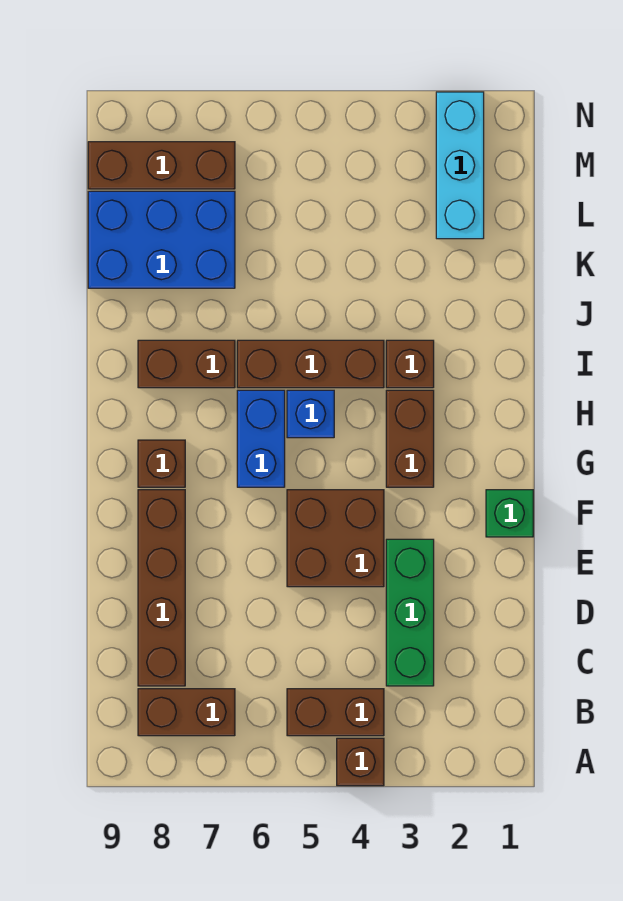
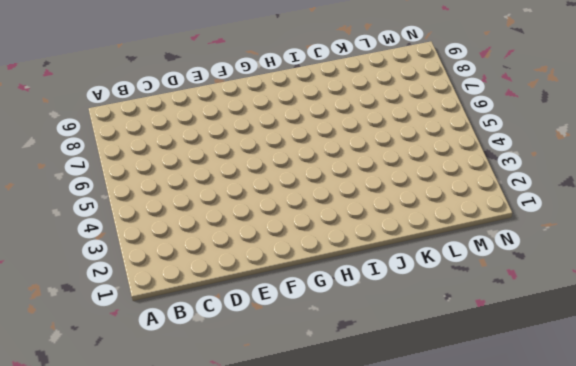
none -> brown brick A4 level 1
none -> brown brick B4:B5 level 1
none -> brown brick B7:B8 level 1

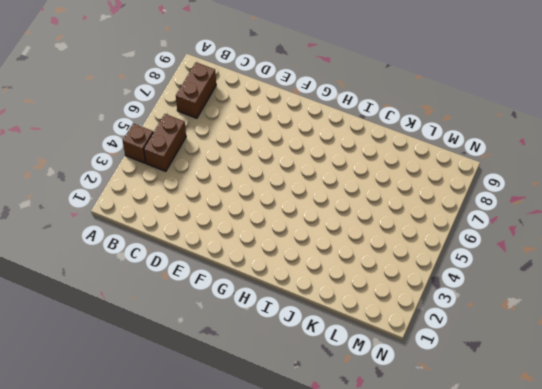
none -> green brick C3:E3 level 1
none -> brown brick C8:F8 level 1
none -> brown brick E4:F5 level 1

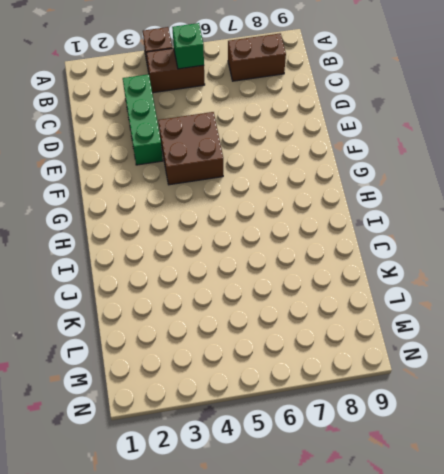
green brick B5 level 2 -> green brick F1 level 1
none -> brown brick C8:F8 level 1
none -> brown brick G3:H3 level 1
none -> blue brick G6:H6 level 1

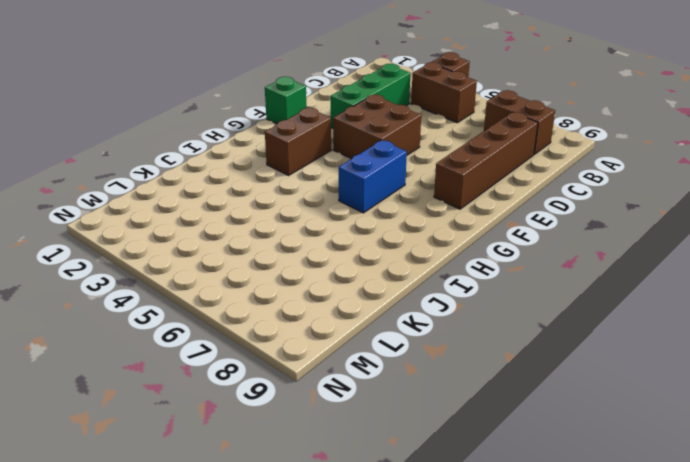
none -> brown brick G8 level 1
none -> blue brick H5 level 1
none -> brown brick I3 level 1

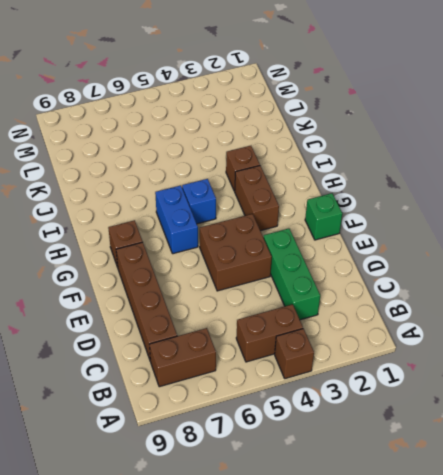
none -> brown brick I4:I6 level 1
none -> brown brick I7:I8 level 1
none -> blue brick K7:L9 level 1

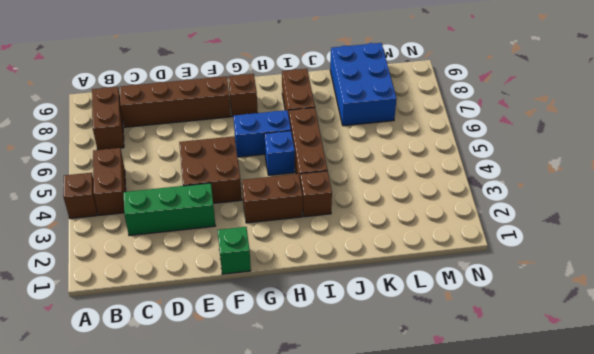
none -> cyan brick L2:N2 level 1
none -> brown brick M7:M9 level 1

